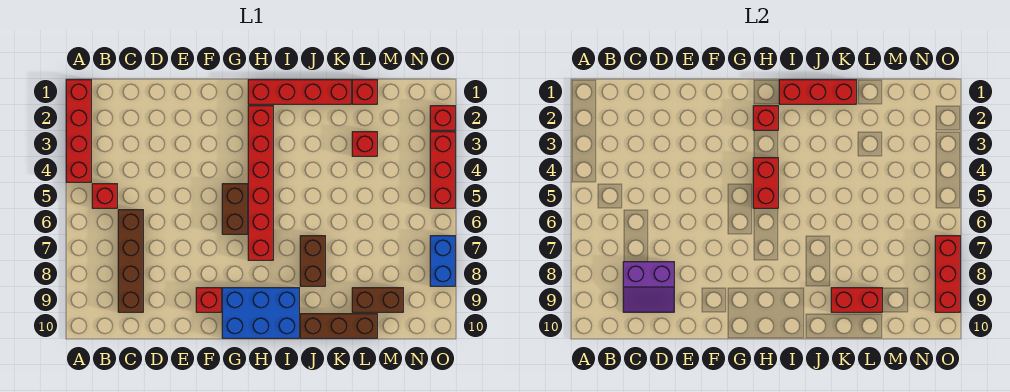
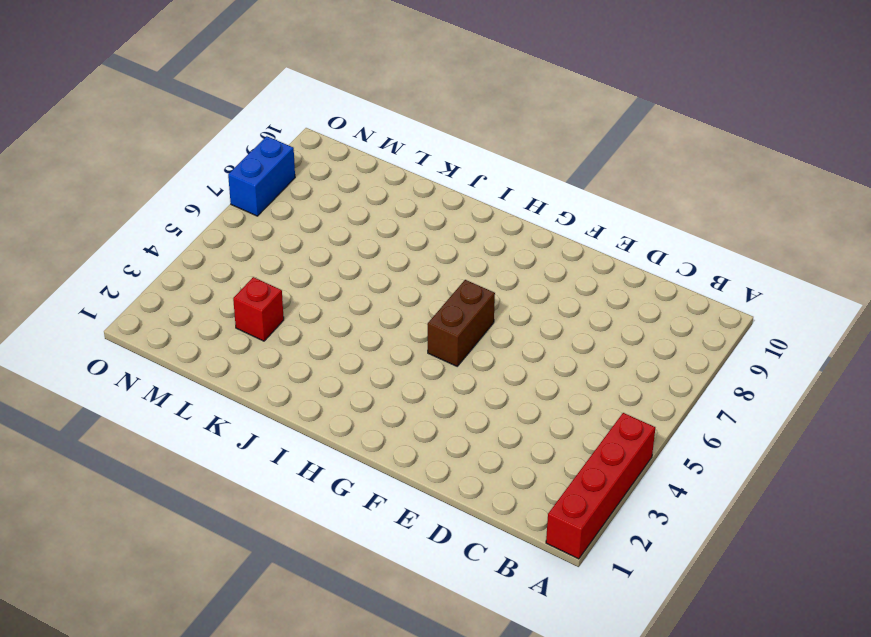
none -> red brick B5 level 1
none -> brown brick C6:C9 level 1
none -> red brick F9 level 1

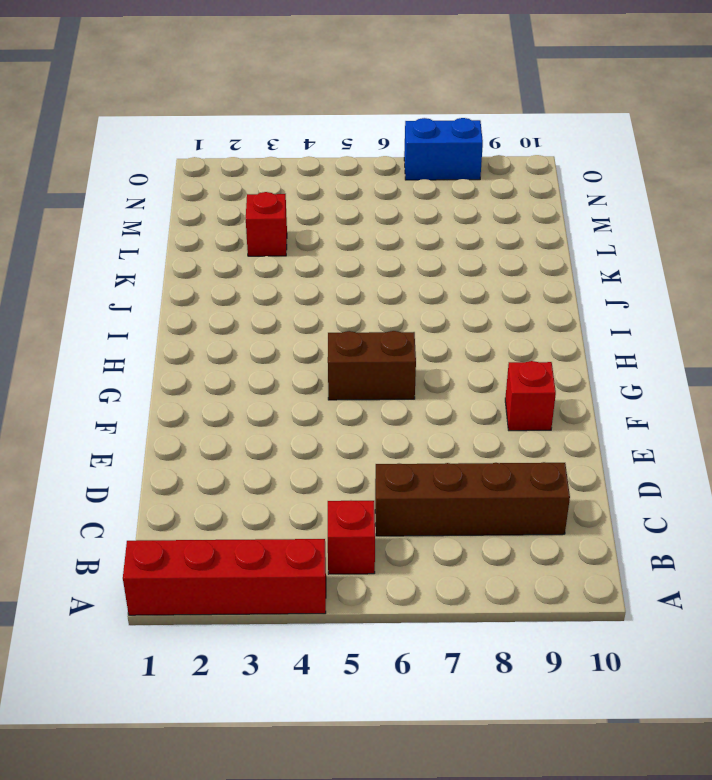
none -> blue brick G9:I10 level 1
none -> red brick H1:K1 level 1
none -> red brick H2:H7 level 1

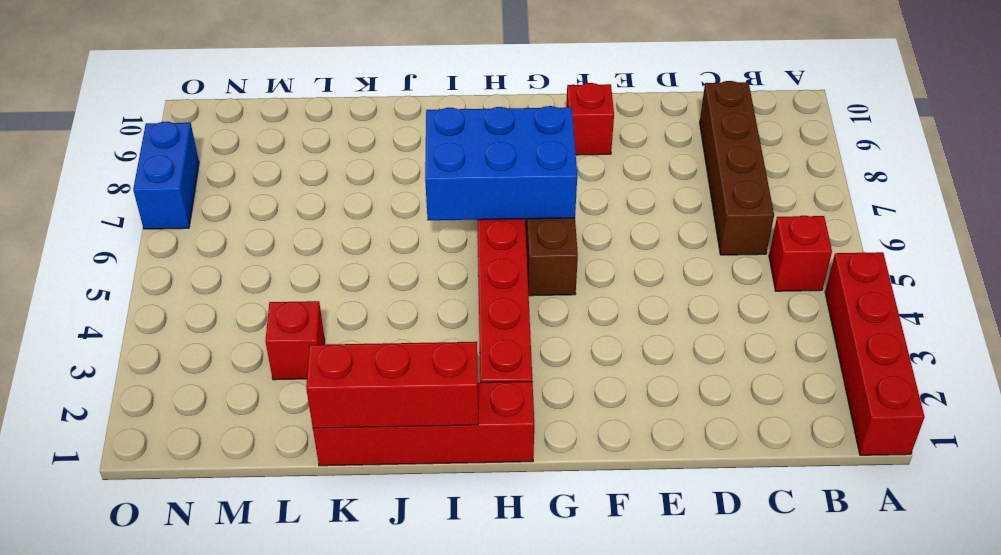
blue brick G6:I7 level 2 -> blue brick G9:I10 level 1
none -> brown brick J7:J8 level 1
none -> brown brick J10:L10 level 1
none -> red brick L1 level 1

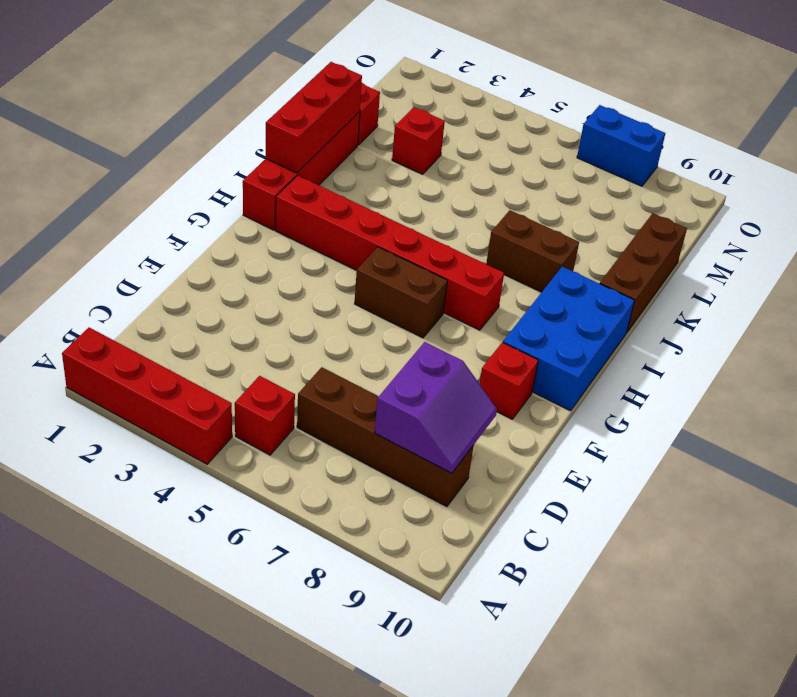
none -> brown brick L9:M9 level 1
none -> red brick O2 level 1
none -> red brick O3:O5 level 1

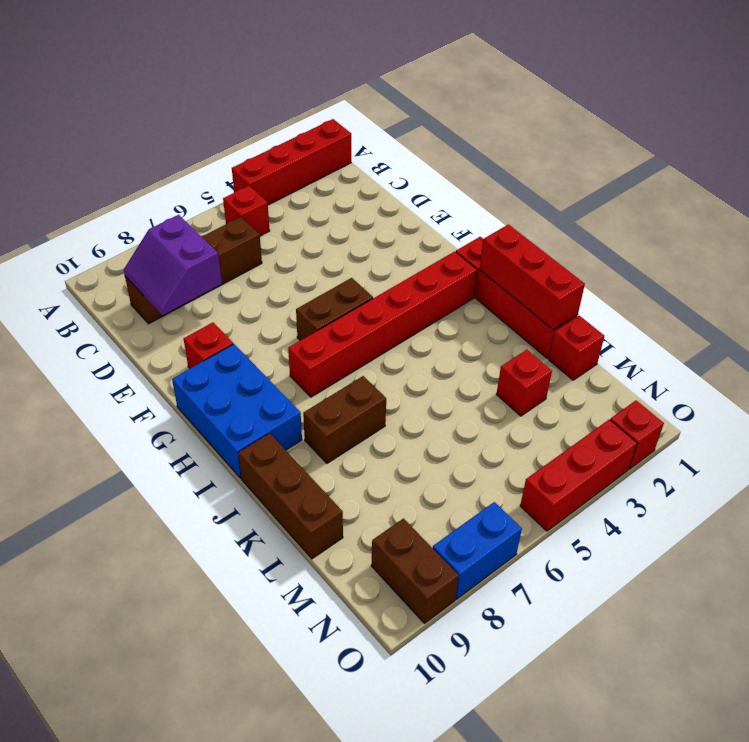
brown brick N9:O9 level 1 -> brown brick L9:M9 level 1
none -> red brick H2 level 2
none -> red brick H4:H5 level 2
none -> red brick K9:L9 level 2

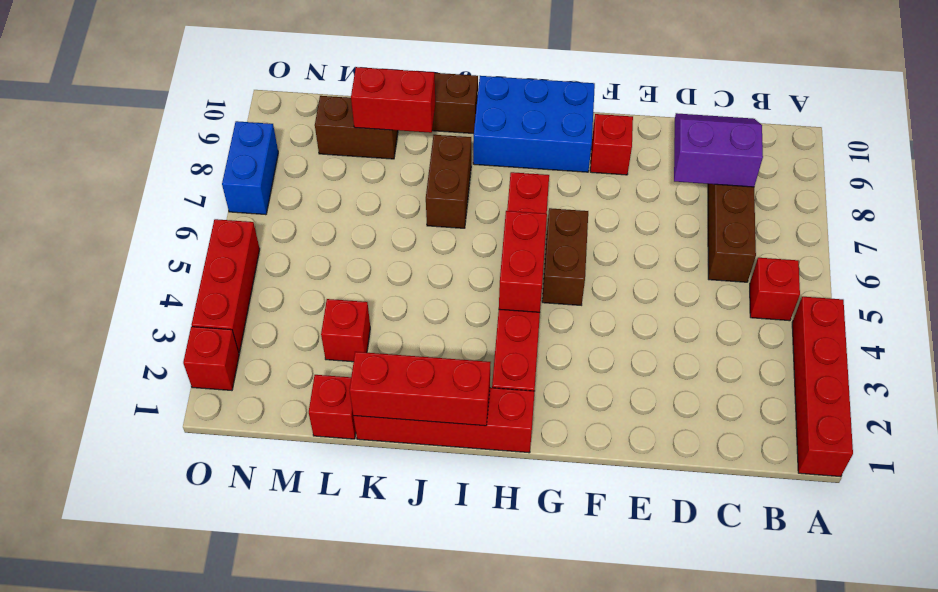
none -> red brick H2 level 2
none -> red brick O7:O9 level 2

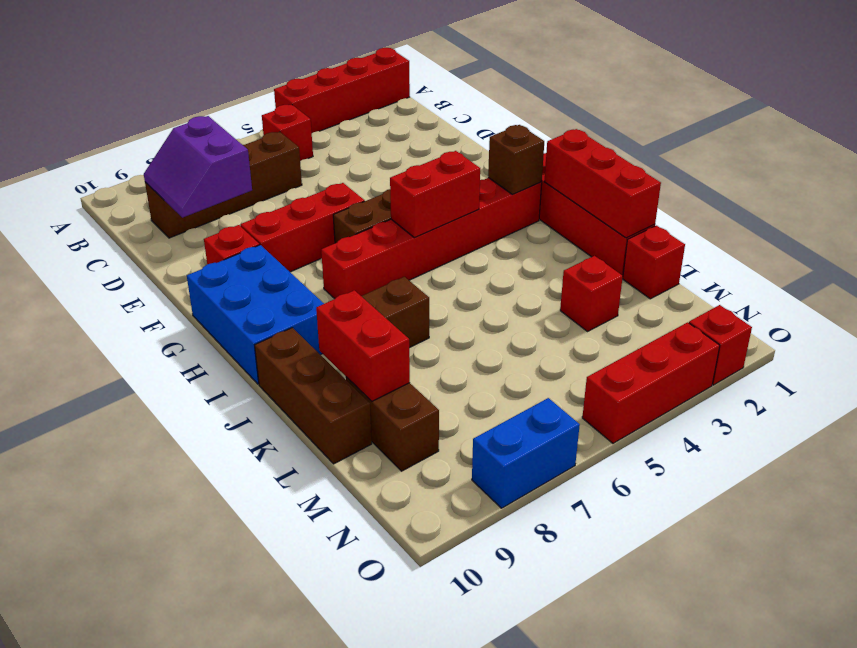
red brick F6:F8 level 1 -> red brick O7:O9 level 2
brown brick H2 level 2 -> red brick H2 level 2

